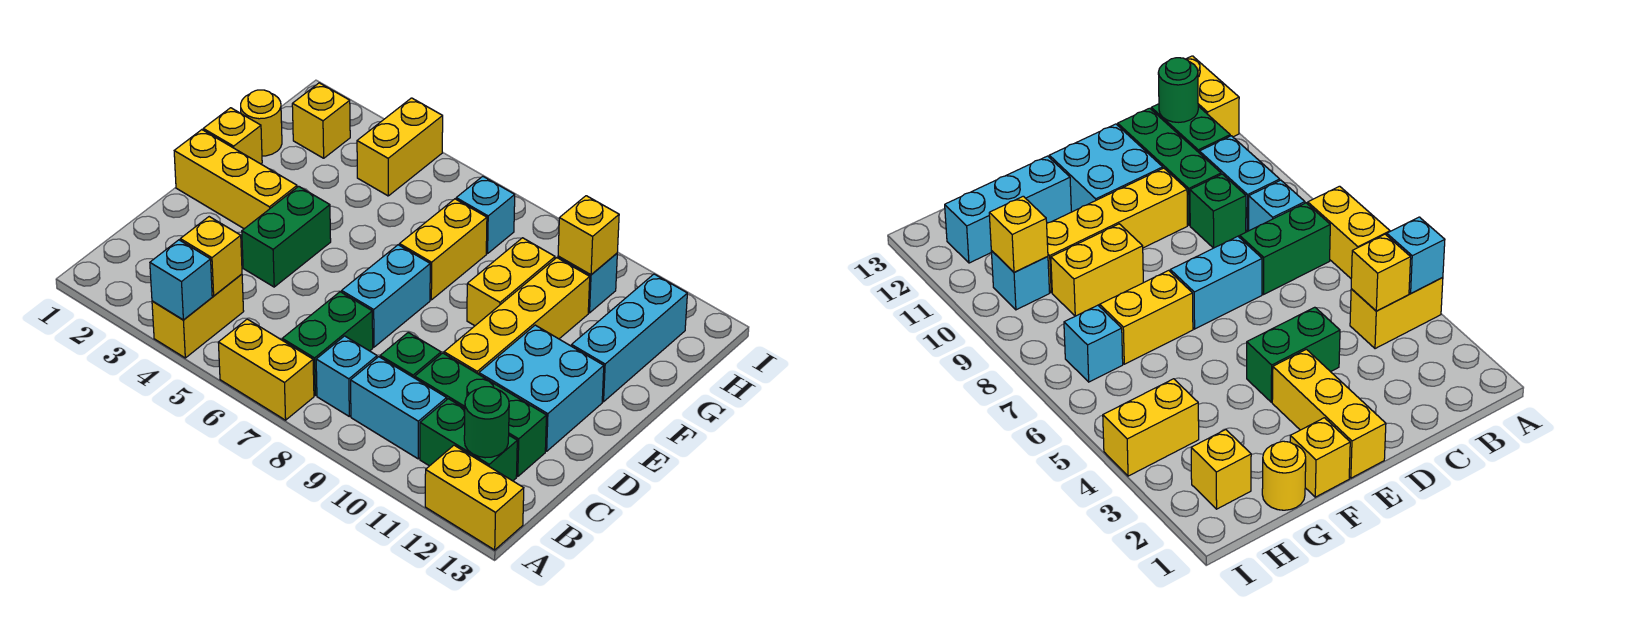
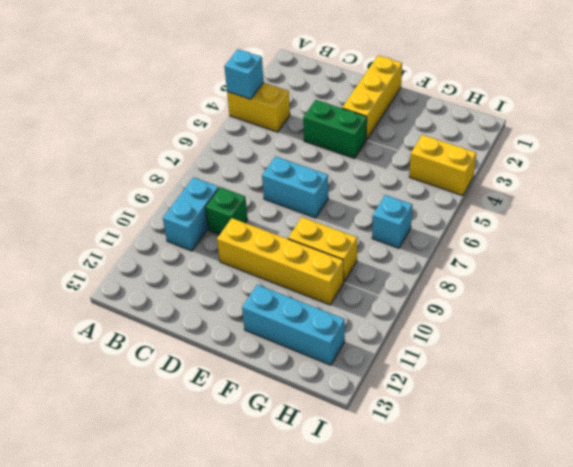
none -> yellow brick A6:A7 level 1
none -> yellow brick A12:A13 level 1
none -> green brick B7:C7 level 1

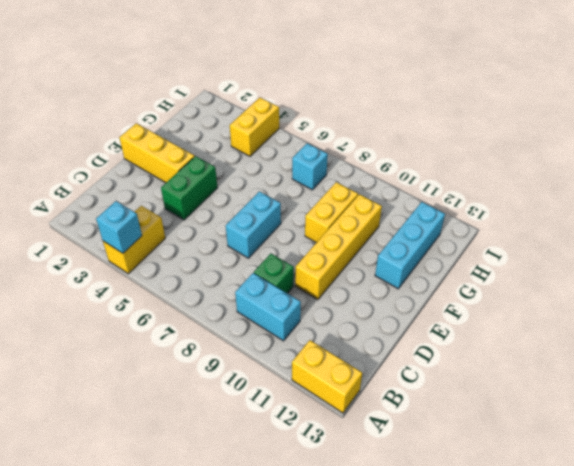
none -> yellow brick A6:A7 level 1
none -> green brick B7:C7 level 1
none -> cyan brick B8 level 1

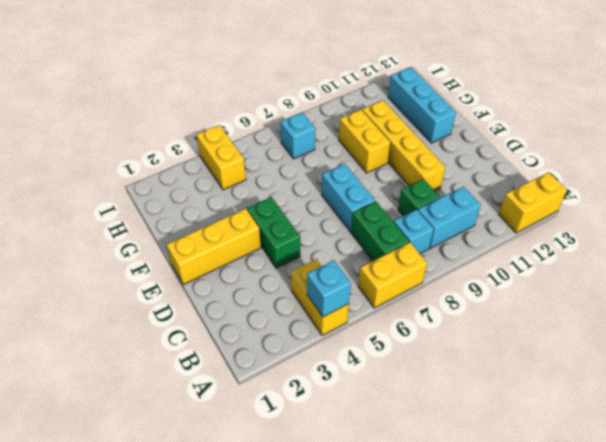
none -> green brick B11:B12 level 1
none -> green brick C10:C12 level 1
none -> cyan brick D11:E12 level 1

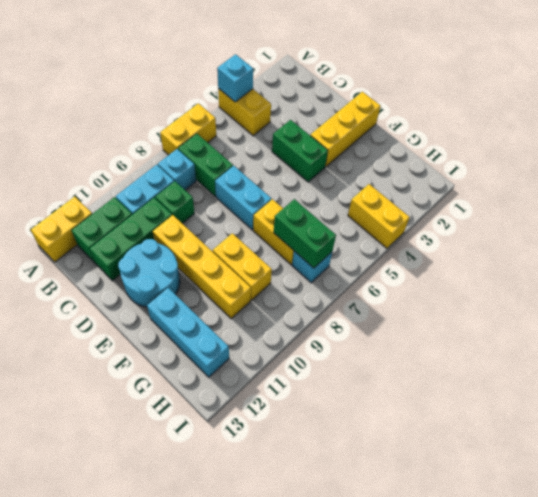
cyan round brick D11:E12 level 1 -> cyan brick D11:E12 level 1
green brick G7:H7 level 2 -> none
none -> yellow brick F1 level 1
none -> yellow round brick G1 level 1
none -> yellow brick H2 level 1

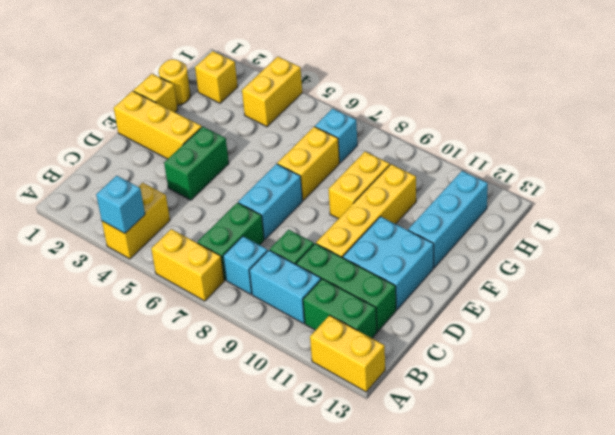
none -> cyan brick H10 level 1
none -> yellow brick B4 level 2
none -> green round brick B12 level 2

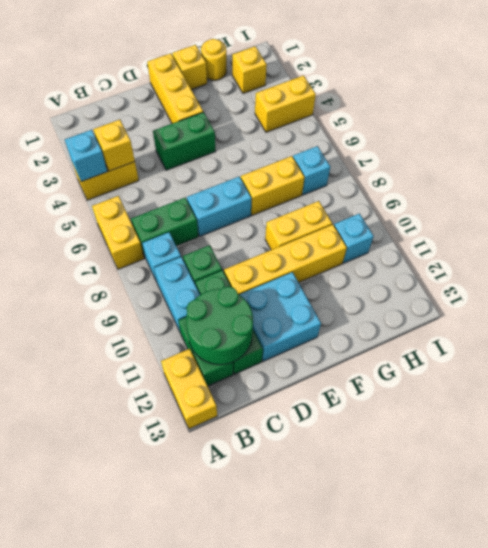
green round brick B11:C12 level 2 -> green round brick B12 level 2
none -> cyan brick F12:H12 level 1
none -> yellow brick H10 level 2

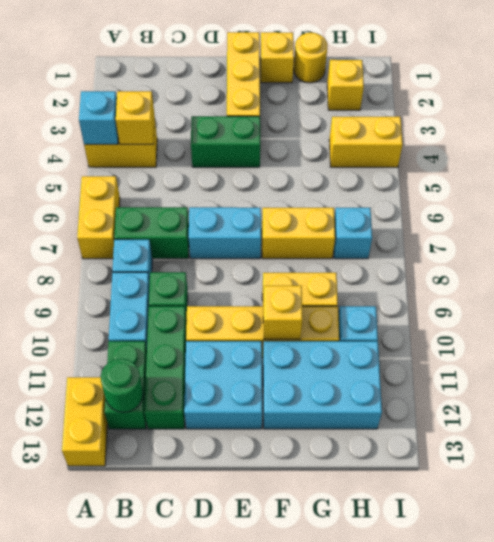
yellow brick F10 level 2 -> yellow brick H10 level 2
cyan brick F11:H12 level 1 -> cyan brick F12:H12 level 1

